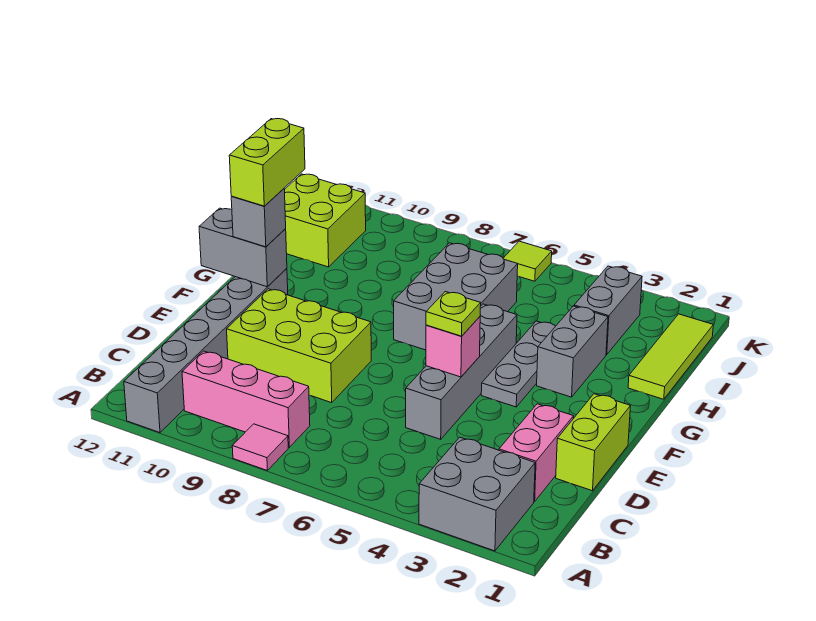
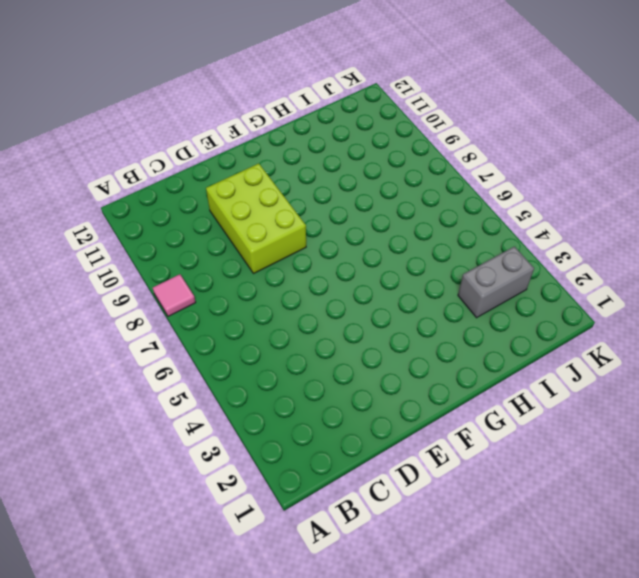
none -> grey brick A2:B3 level 1
none -> grey brick A11:F11 level 1
none -> pink brick B8:B10 level 1

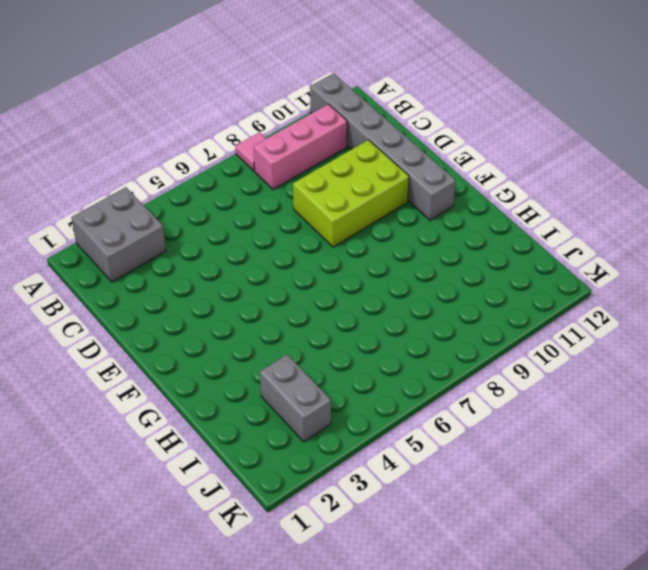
none -> pink brick C2:D2 level 1
none -> lime brick D1:E1 level 1
none -> grey brick D5:G5 level 1

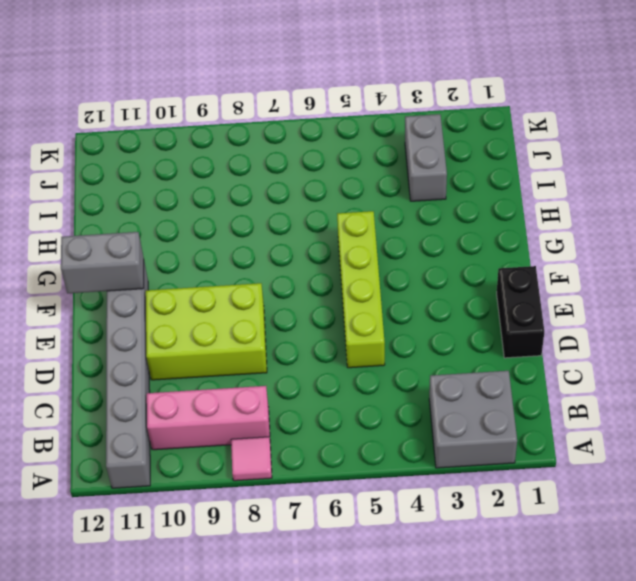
black brick D1:E1 level 1 -> lime brick D1:E1 level 1
lime brick D5:G5 level 1 -> grey brick D5:G5 level 1
none -> pink brick C2:D2 level 1
none -> grey plate F4:H4 level 1
none -> grey brick G3:H3 level 1

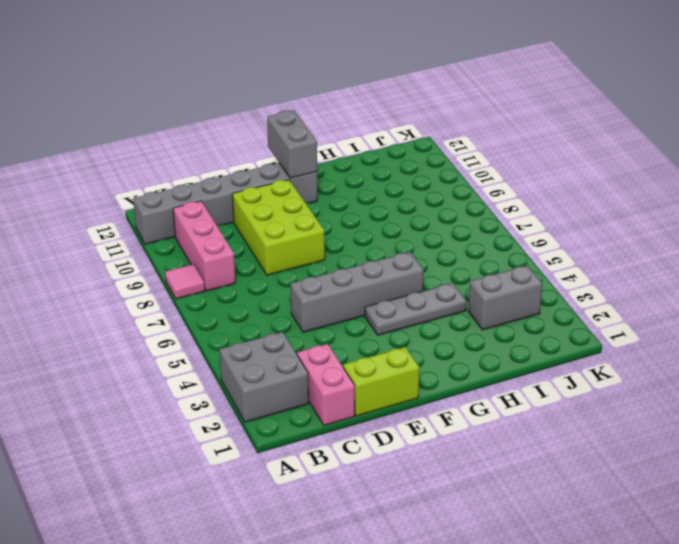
pink brick C1:C2 level 1 -> pink brick C2:D2 level 1
none -> grey brick G3:H3 level 1
none -> grey brick G6:I7 level 1
none -> lime tile H1:J1 level 1

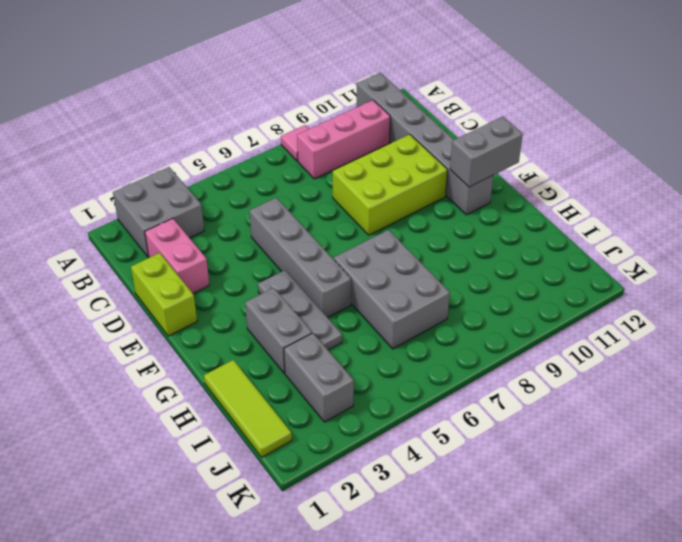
none -> lime brick I11:J12 level 1
none -> lime tile K6 level 1
none -> pink brick E5 level 2

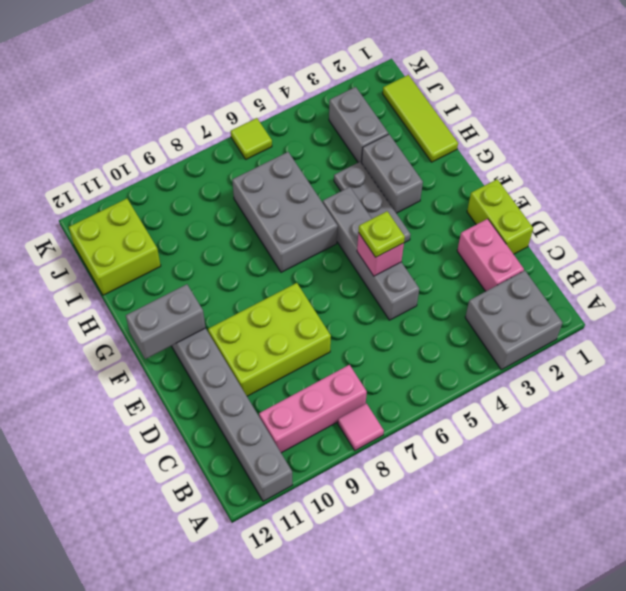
none -> grey brick F11 level 3
none -> lime brick F11:G11 level 4

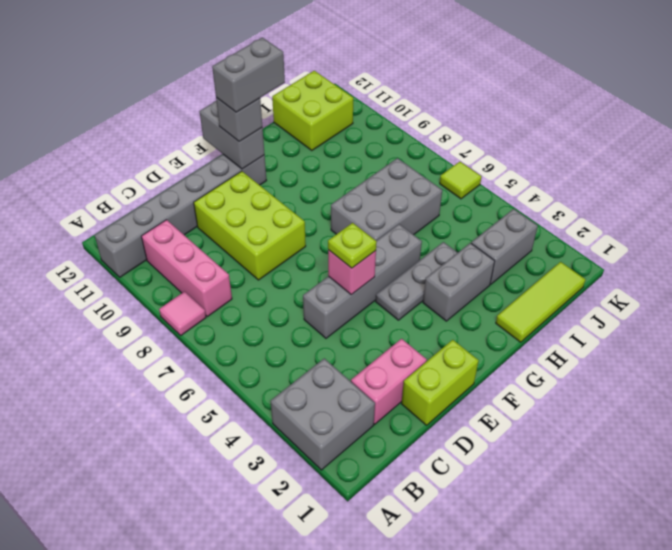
grey brick F11:G11 level 4 -> lime brick F11:G11 level 4

